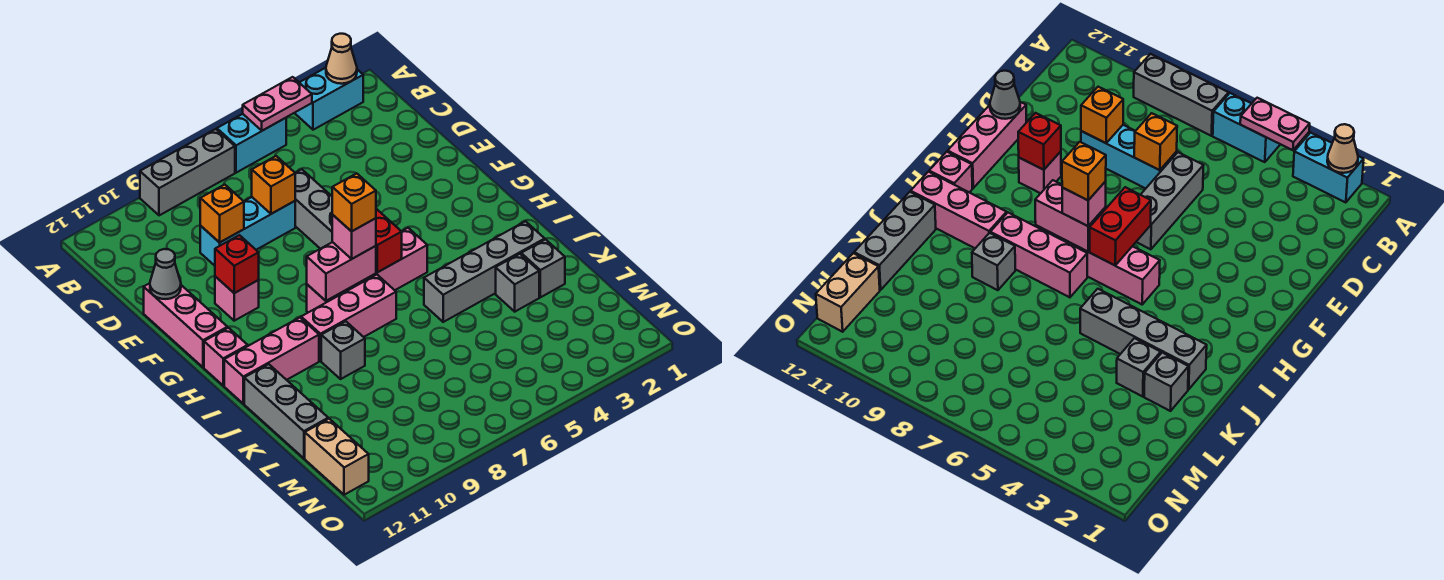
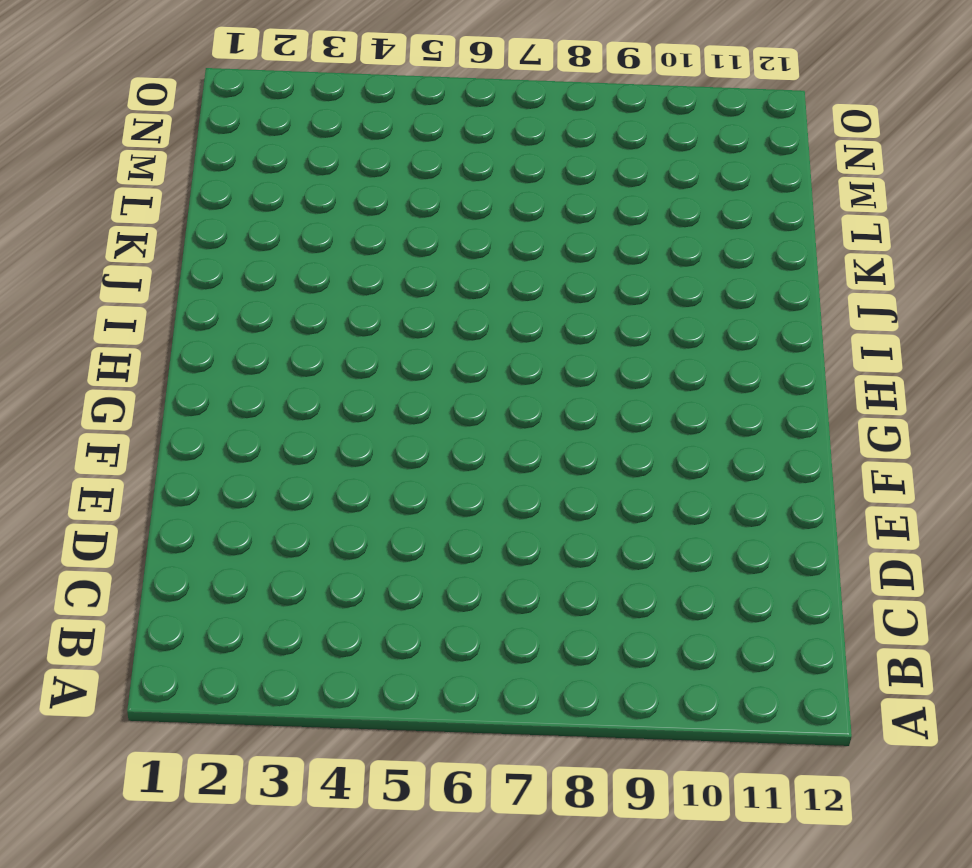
none -> cyan brick A2:A3 level 1
none -> cyan brick A5:A6 level 1
none -> grey brick A7:A9 level 1

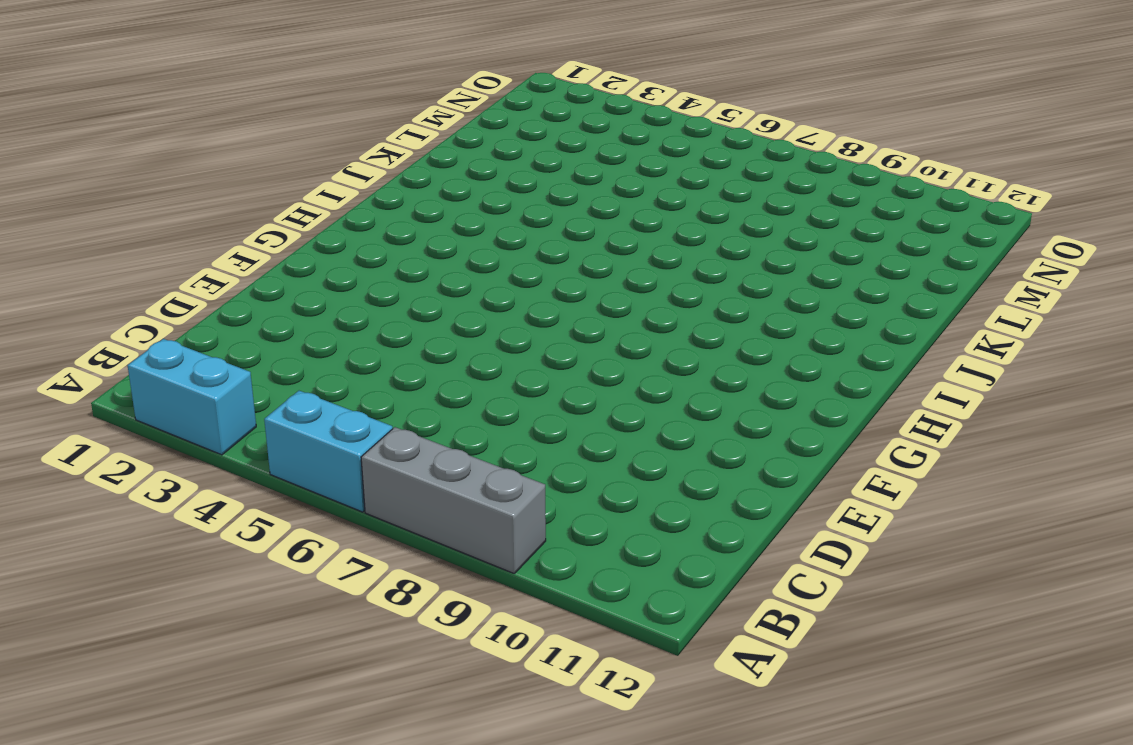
none -> grey brick D6:F6 level 1
none -> cyan brick D7:D9 level 1
none -> pink brick E12:G12 level 1

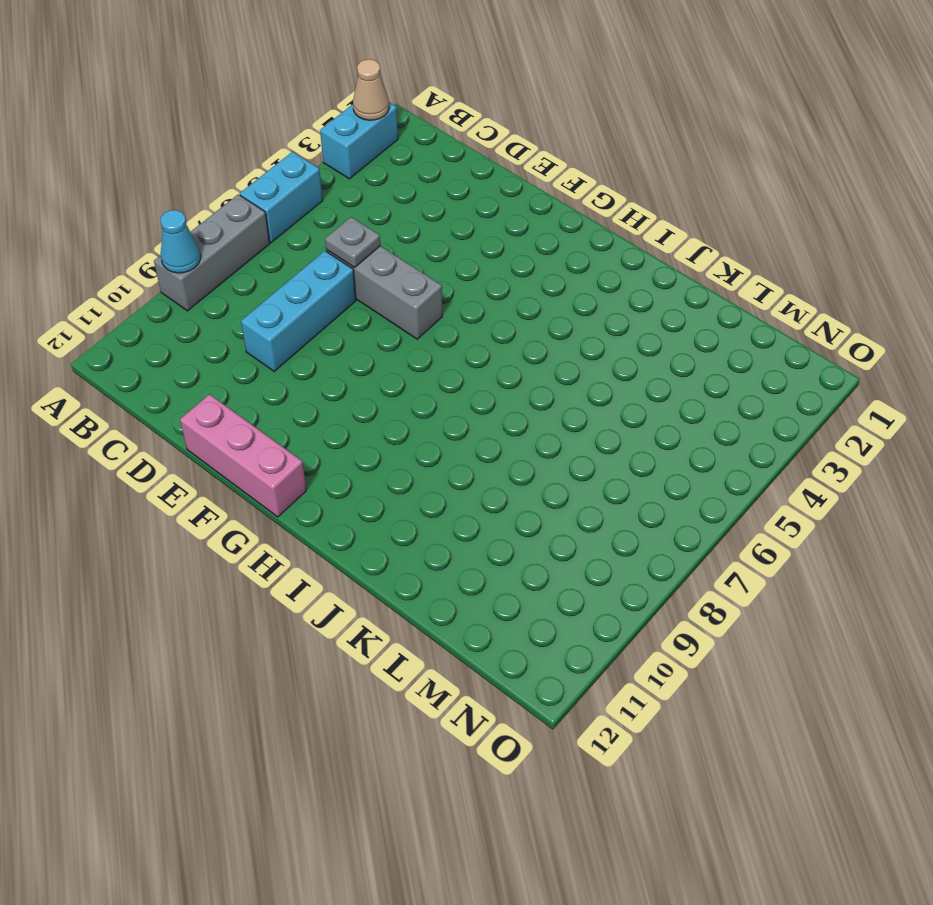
cyan cone A9 level 2 -> none
grey plate D6 level 2 -> none
none -> pink brick F10 level 1
none -> pink brick H5:H8 level 1
none -> pink brick H12 level 1

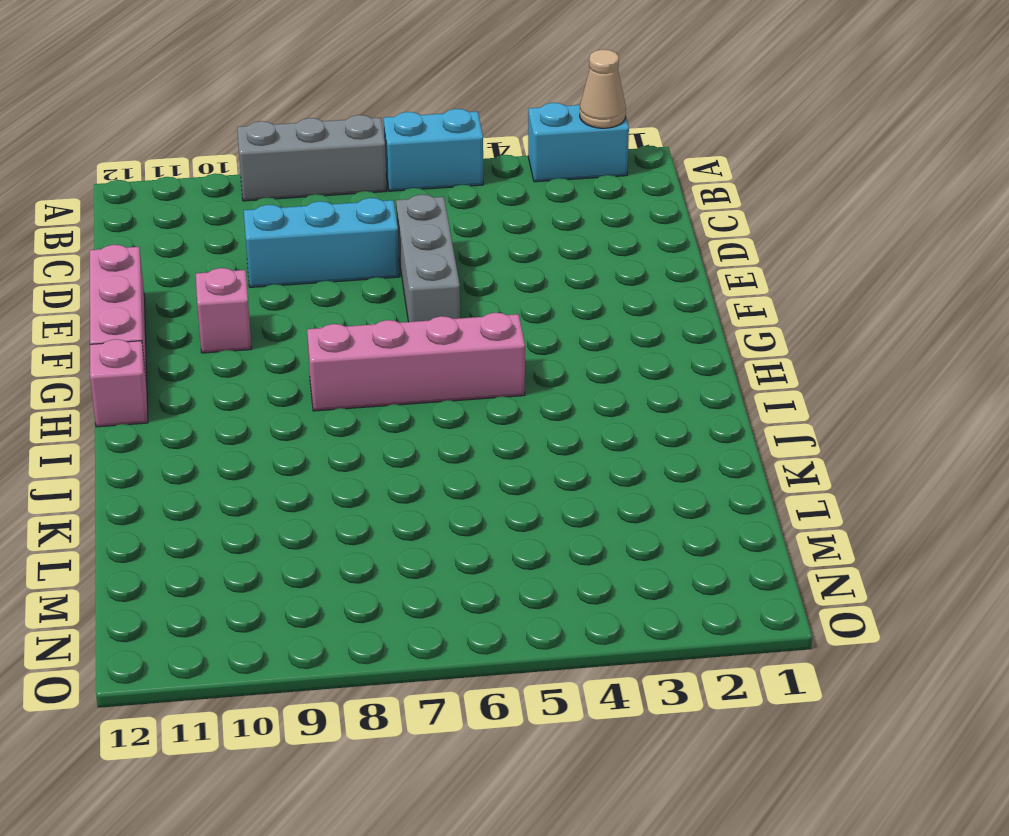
none -> pink brick I7:I9 level 1
none -> pink brick I10:I12 level 1
none -> grey brick J2:J5 level 1

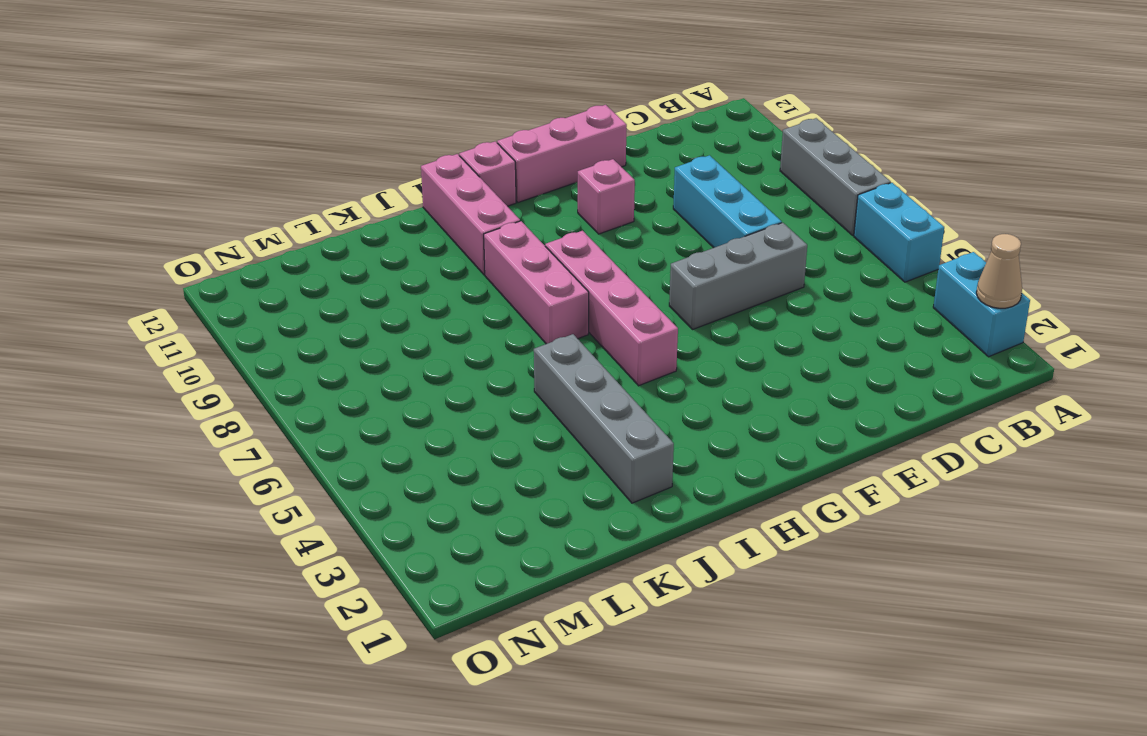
none -> grey brick J9 level 1
none -> grey brick J12:L12 level 1
none -> grey brick K2 level 1

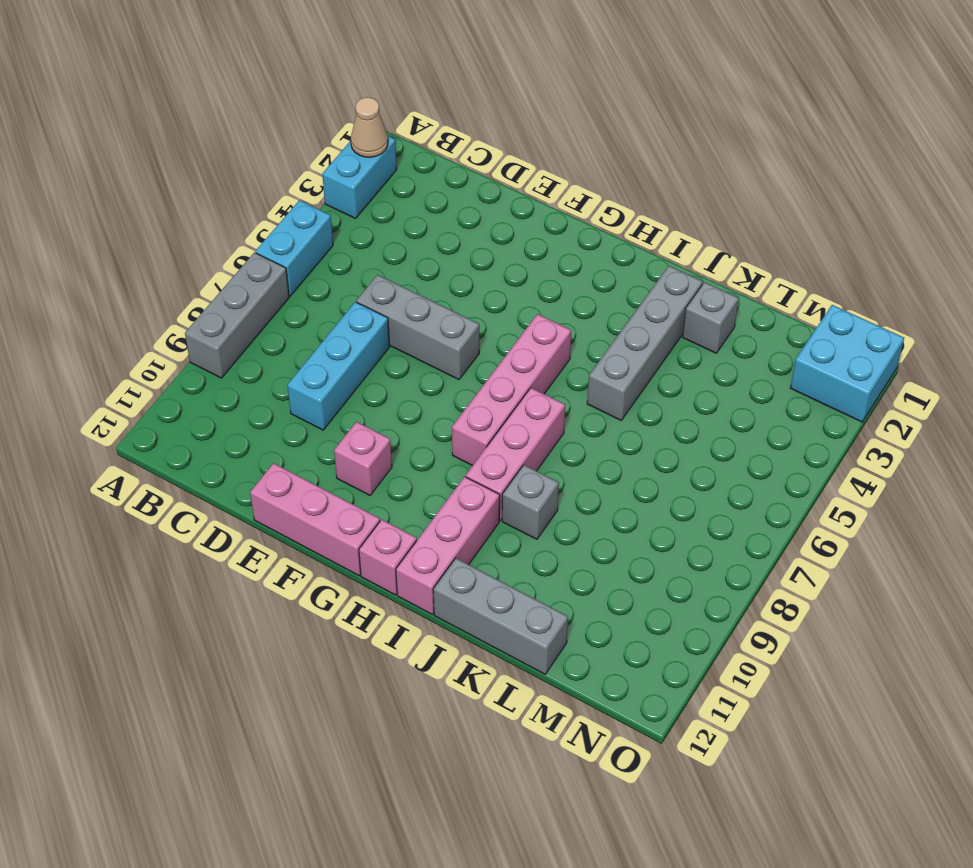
cyan brick N1:O2 level 1 -> none
none -> grey brick K3 level 1
none -> tan brick M12:N12 level 1
none -> pink plate A4:A5 level 2

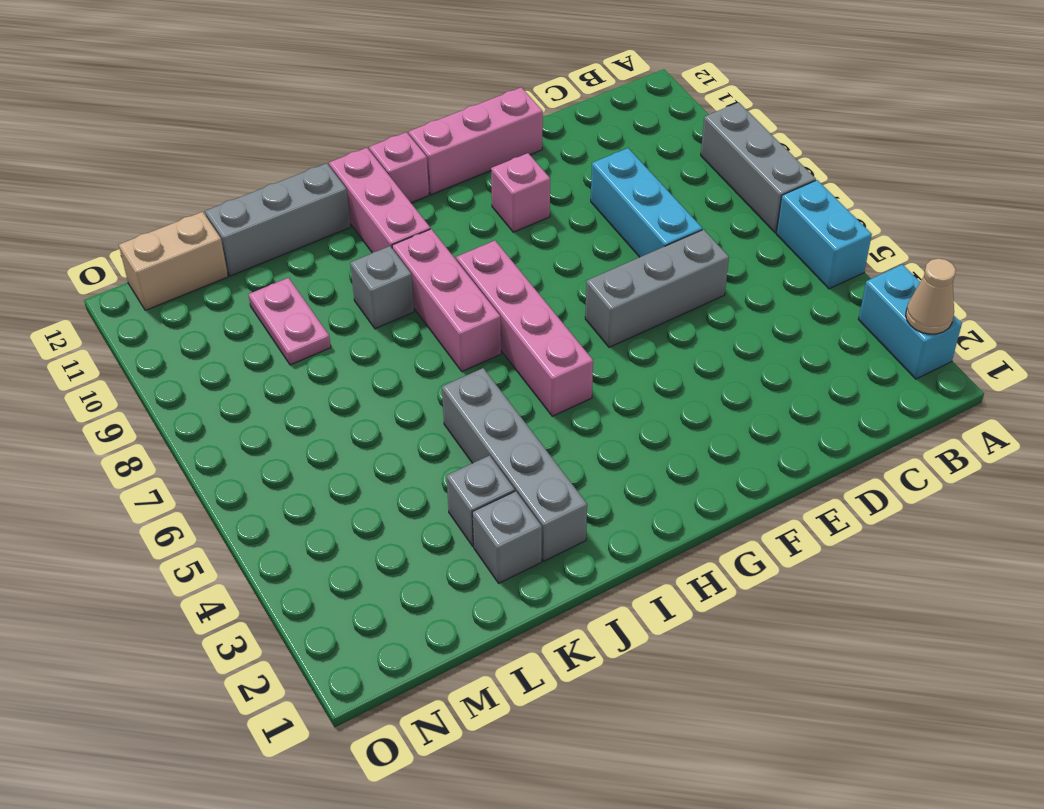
pink plate L9:L10 level 1 -> pink plate A4:A5 level 2
none -> orange brick D7 level 2
none -> orange brick D9 level 2
none -> grey cone E12 level 2

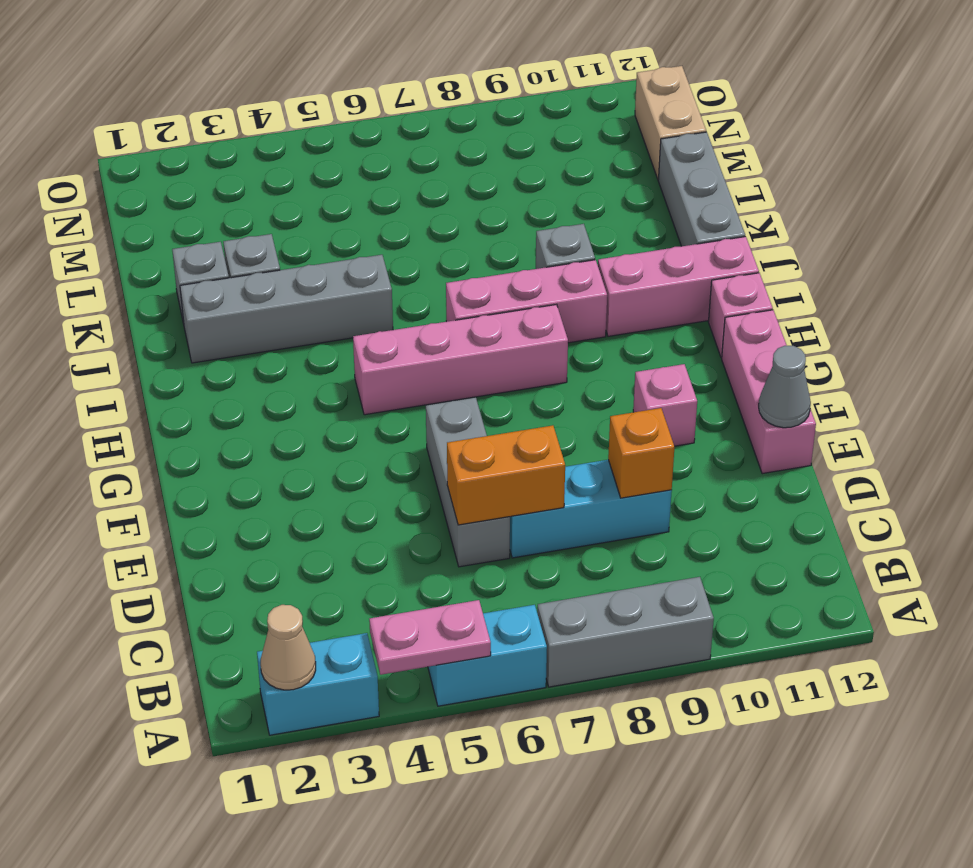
orange brick D6:D7 level 2 -> orange brick D7 level 2
none -> red brick F10 level 2
none -> red brick G6:H6 level 2
none -> pink brick H7:H8 level 2

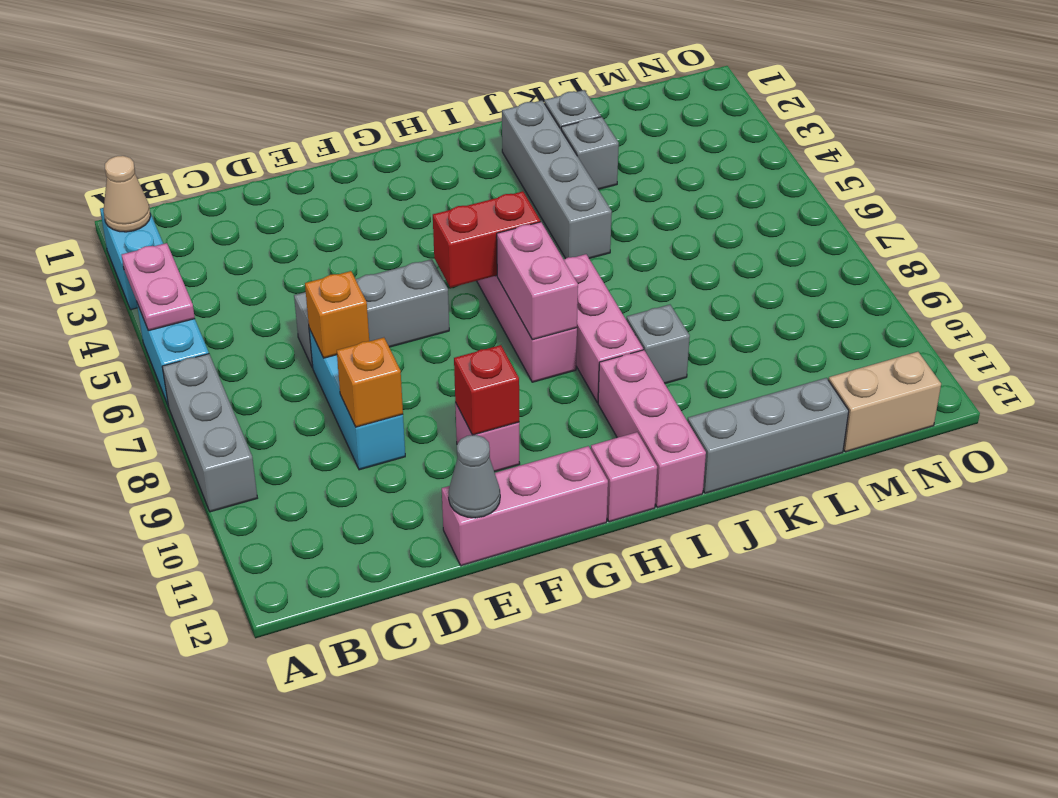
none -> pink brick H7 level 3
none -> orange brick H7 level 4

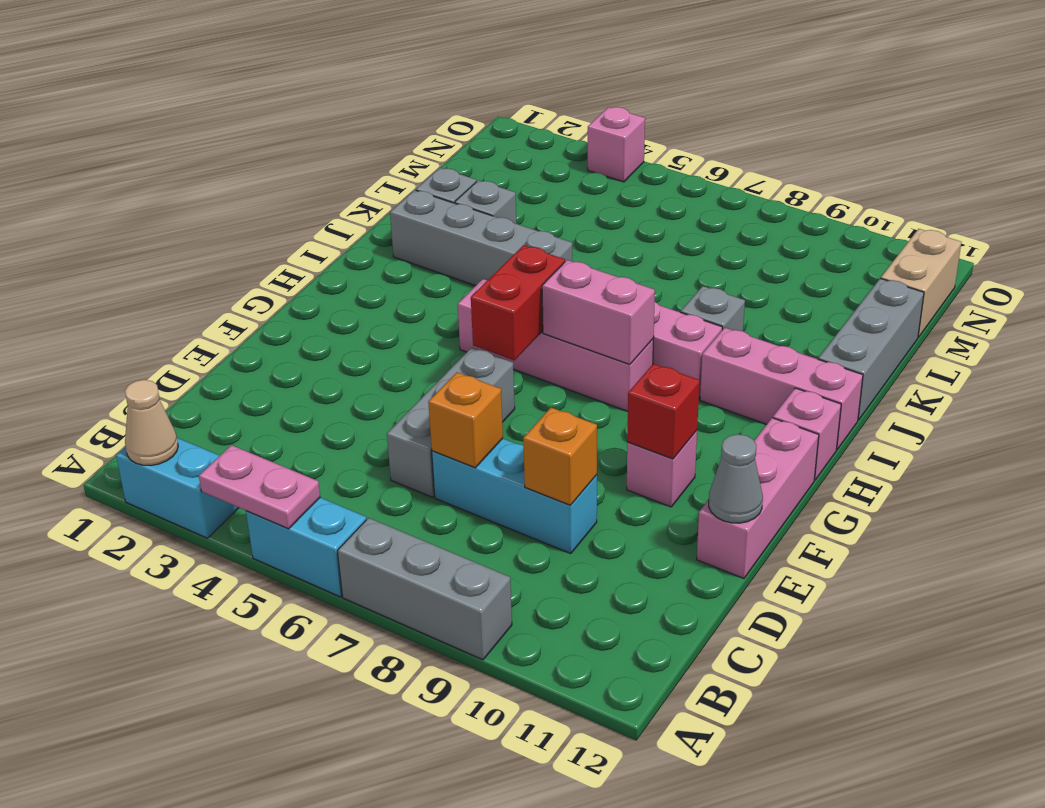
pink brick O4 level 1 -> pink brick H7 level 3
none -> orange brick H7 level 4

